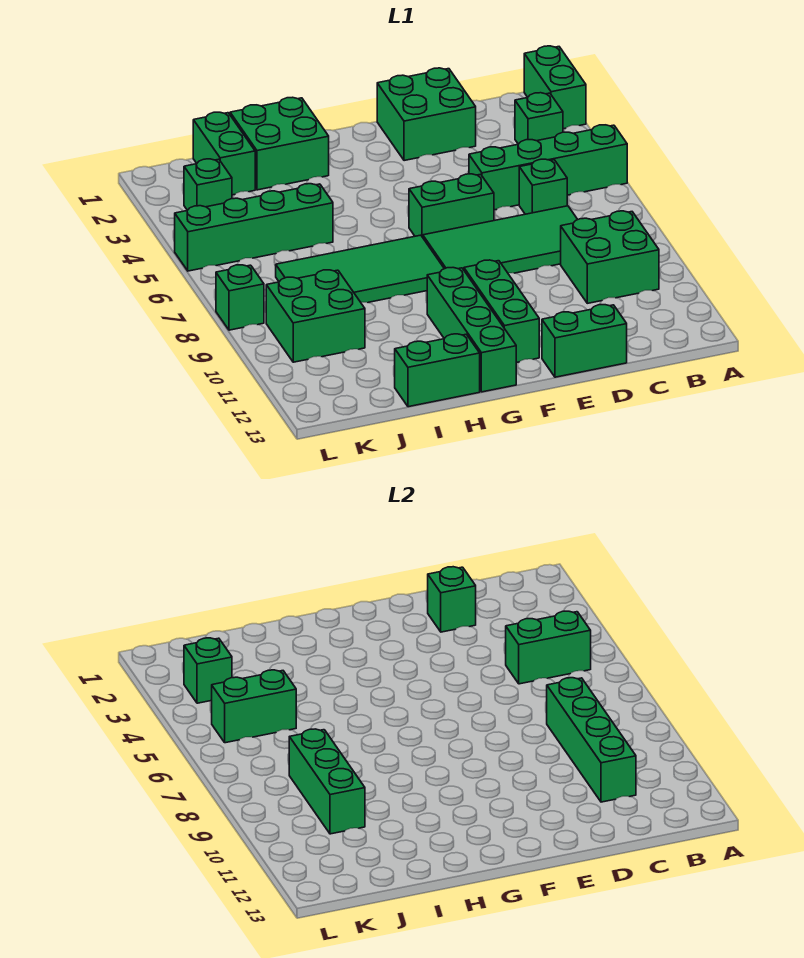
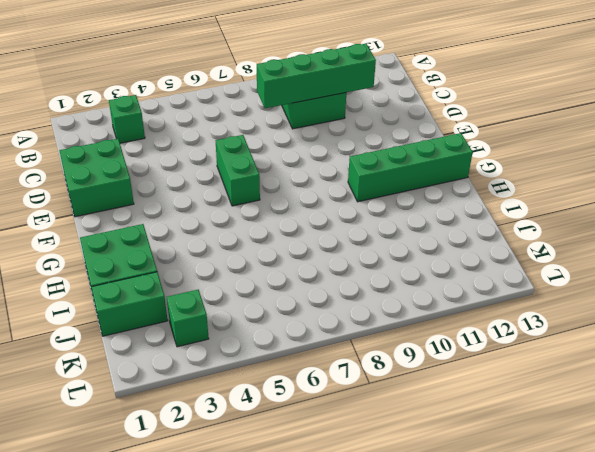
none -> green brick A1:A2 level 1
none -> green brick A5:D5 level 1
none -> green brick C6 level 1

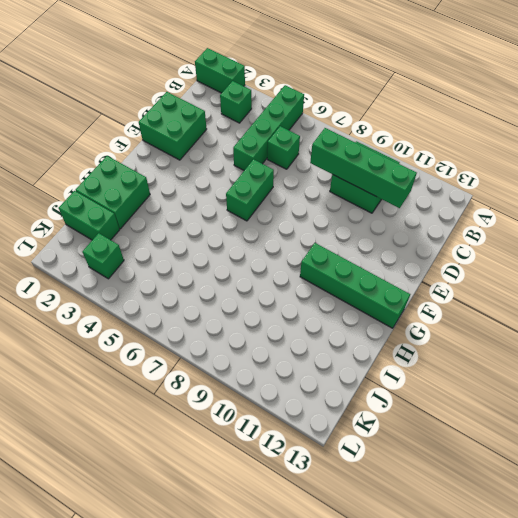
none -> green tile C7:F8 level 1
none -> green brick D13:E13 level 1
none -> green brick F10:F12 level 1

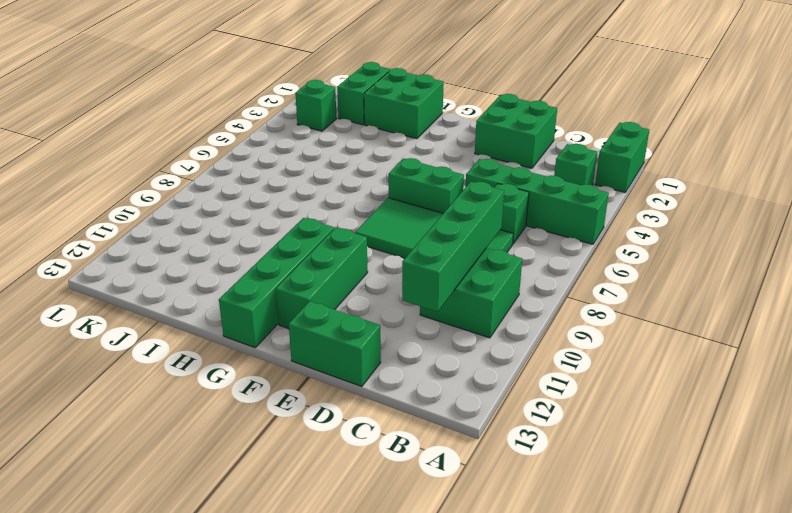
none -> green tile G7:J8 level 1
none -> green brick H13:I13 level 1
none -> green brick I5:L5 level 1

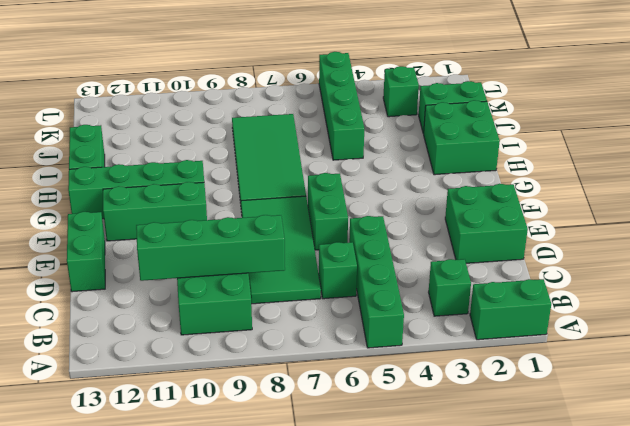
none -> green brick J9:K10 level 1
none -> green brick L8 level 1
none -> green brick B5:C5 level 2

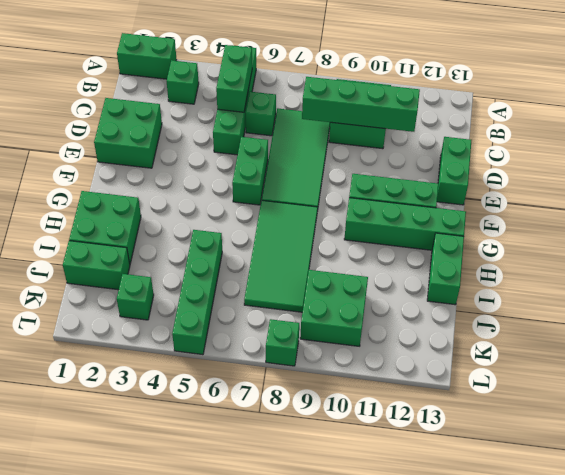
none -> green brick D2 level 2
none -> green brick J5:K5 level 2
none -> green brick J8:J10 level 2

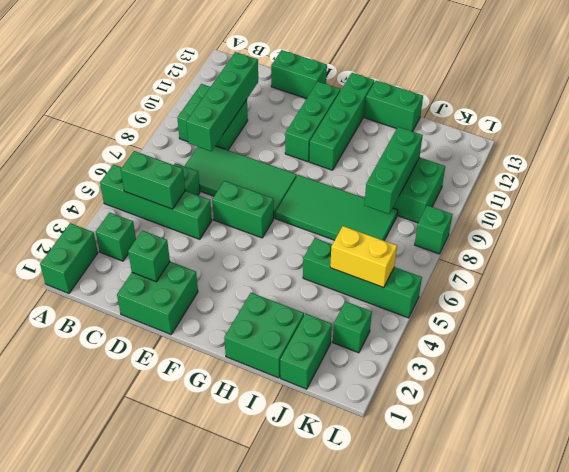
yellow brick J5:K5 level 2 -> green brick J5:K5 level 2
none -> green brick K3 level 2

